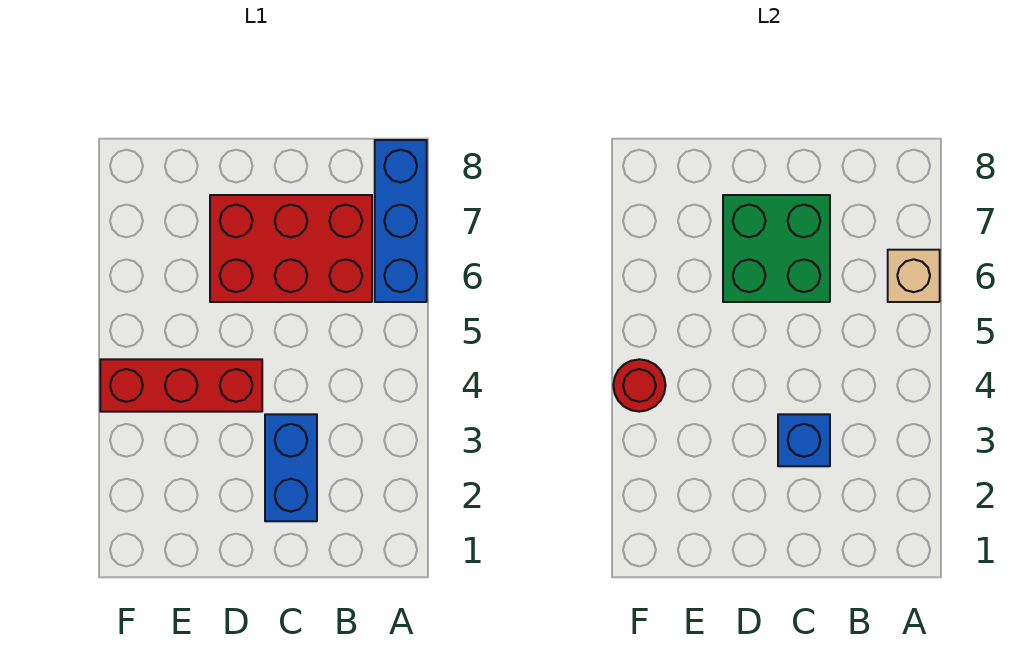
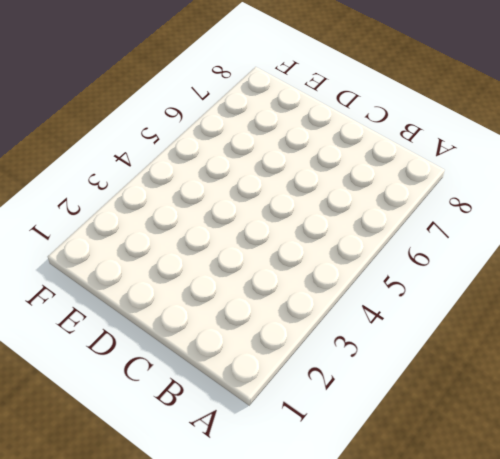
none -> blue brick A6:A8 level 1
none -> red brick B6:D7 level 1

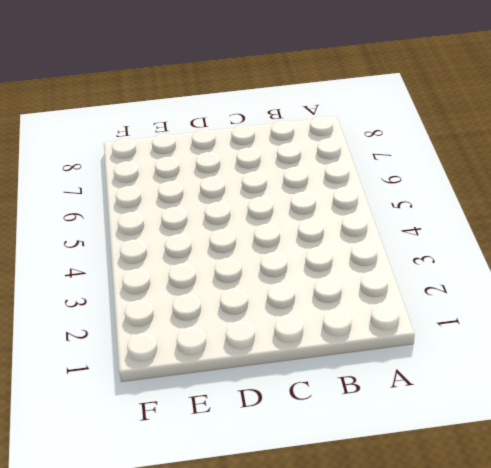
none -> blue brick A6:A8 level 1
none -> red brick B6:D7 level 1

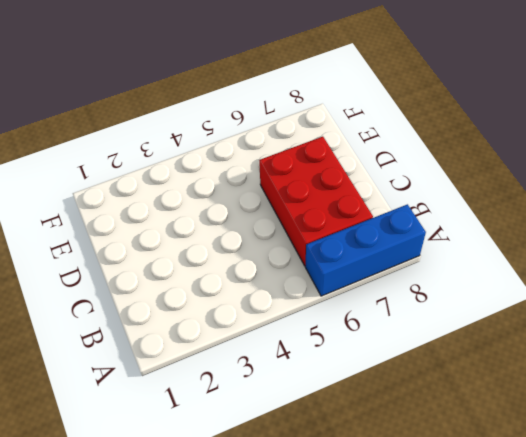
none -> blue brick C2:C3 level 1
none -> red brick D4:F4 level 1

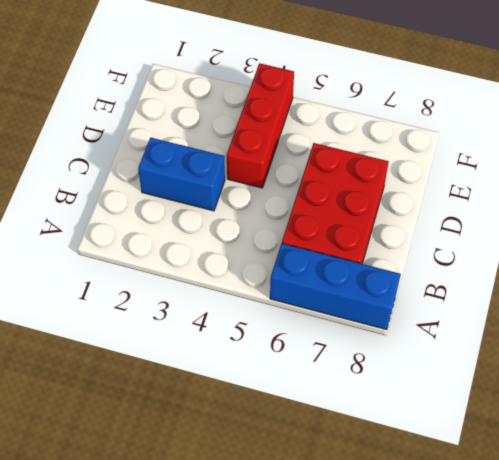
none -> tan brick A6 level 2
none -> blue brick C3 level 2

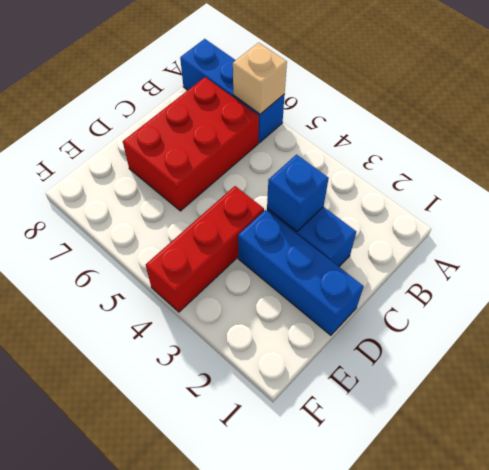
blue brick D1:D3 level 1 -> none
none -> green brick C6:D7 level 2
none -> red round brick F4 level 2

